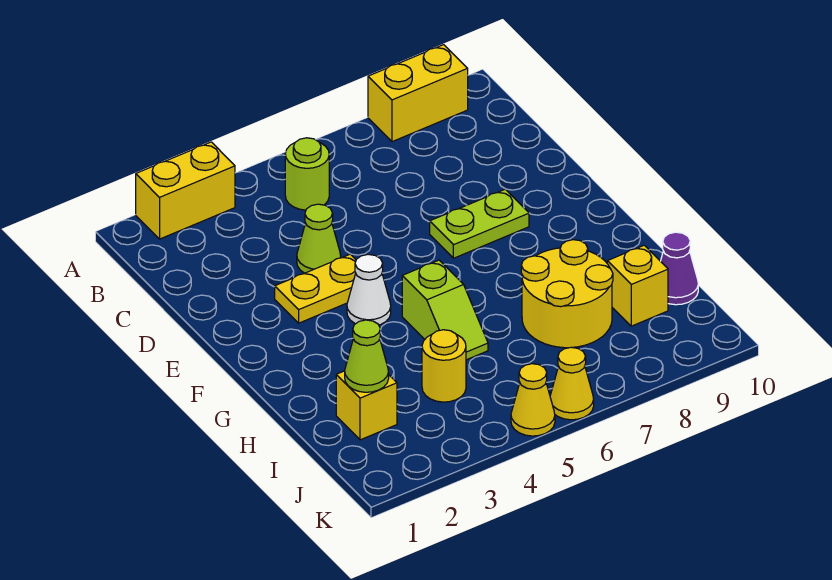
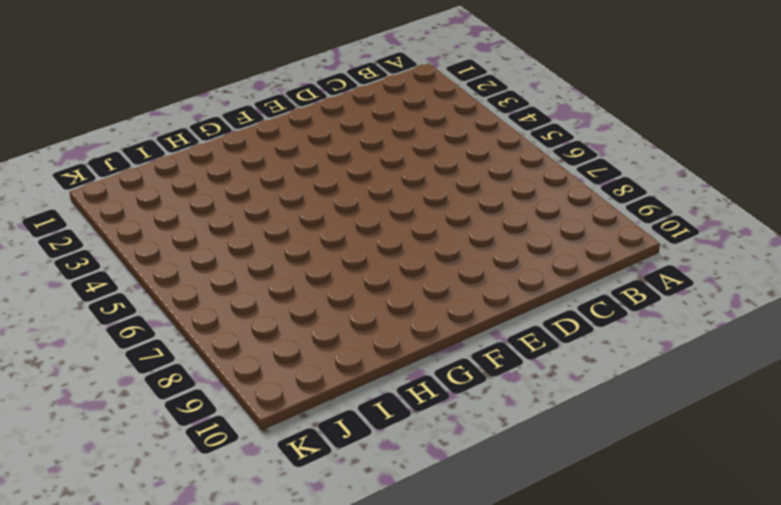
none -> yellow brick A2:A3 level 1
none -> yellow brick A8:A9 level 1
none -> lime round brick B5 level 1

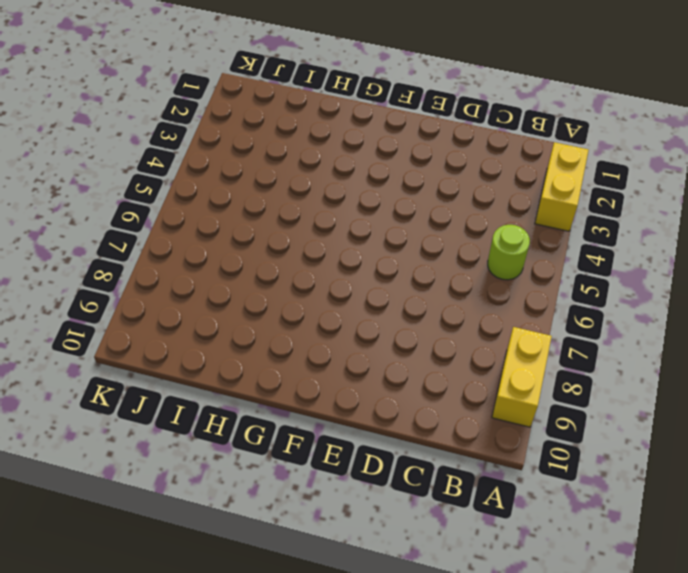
none -> lime cone D4 level 1
none -> yellow plate E3:E4 level 1
none -> lime plate E7:E8 level 1

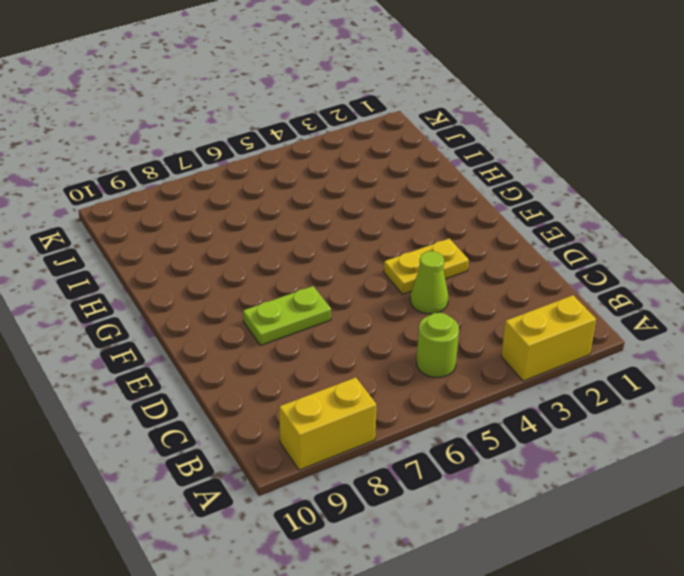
none -> white cone F4 level 1
none -> lime slope G5:H5 level 1 top G
none -> yellow round brick H7:I8 level 1

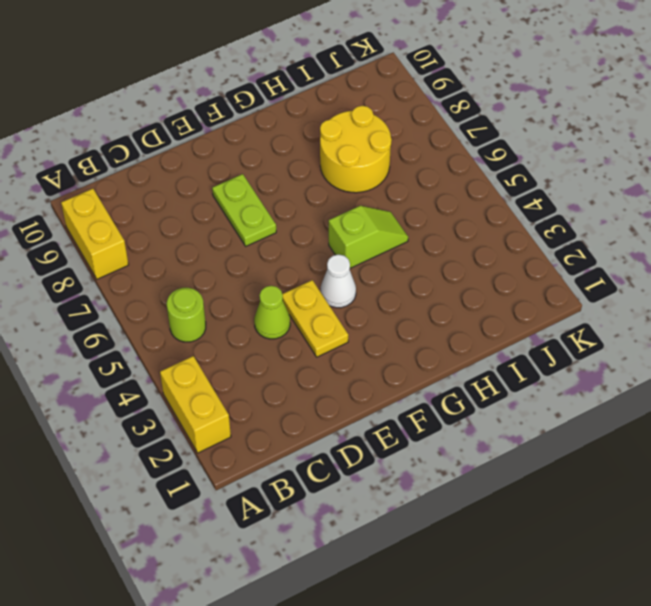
none -> yellow brick I2 level 1
none -> yellow round brick I4 level 1
none -> yellow brick I9 level 1

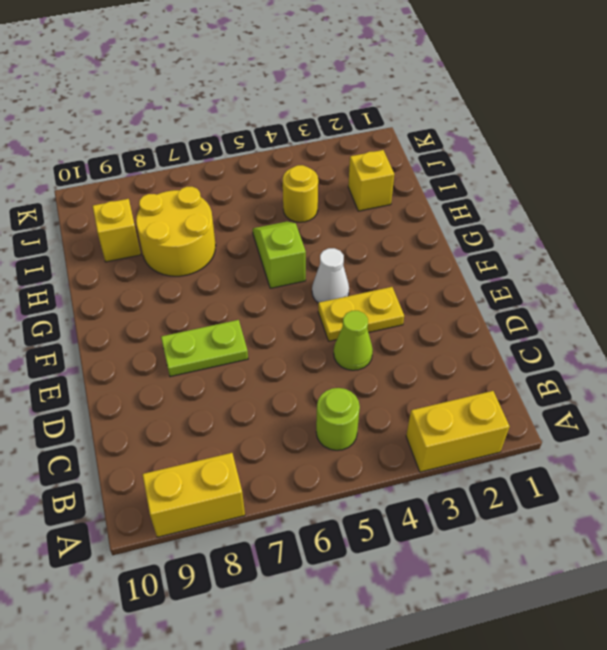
none -> purple cone I10 level 1
none -> yellow cone K5 level 1
none -> yellow cone K6 level 1

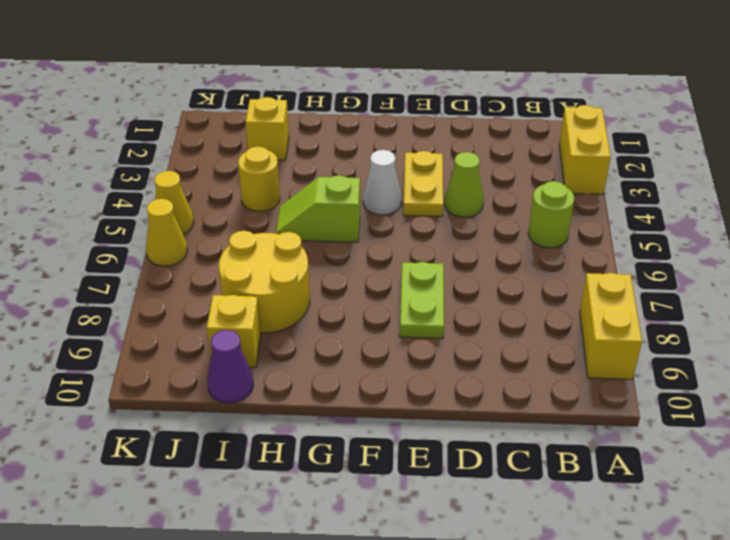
none -> lime cone I2 level 2

